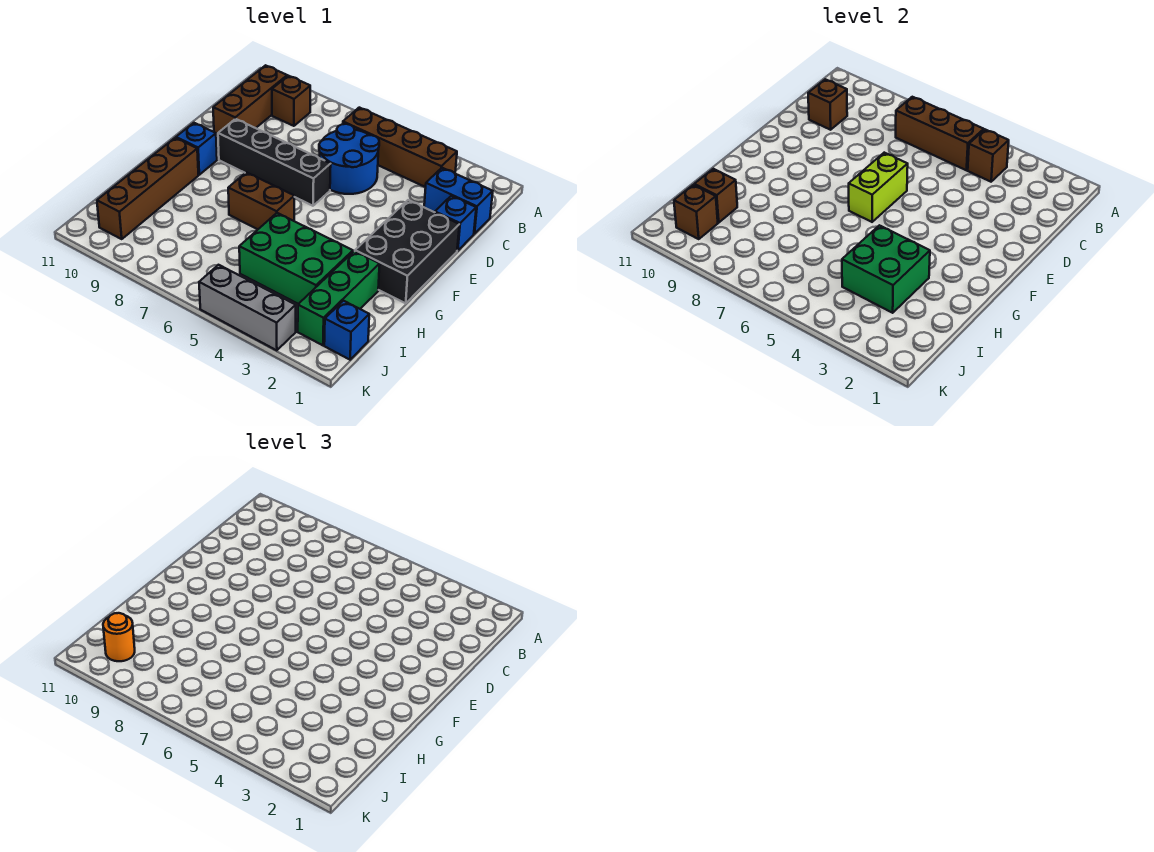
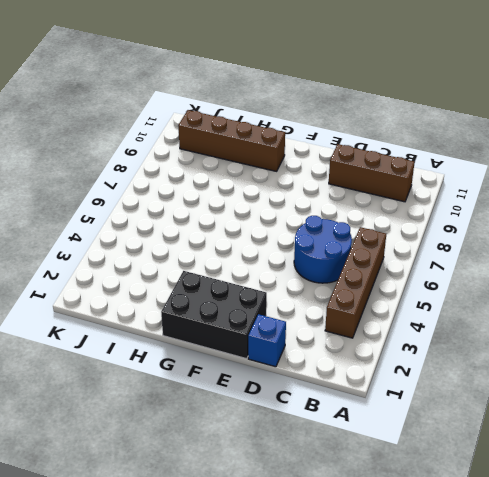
none -> brown brick B9 level 1
none -> blue brick C1:C2 level 1
none -> black brick E6:E9 level 1

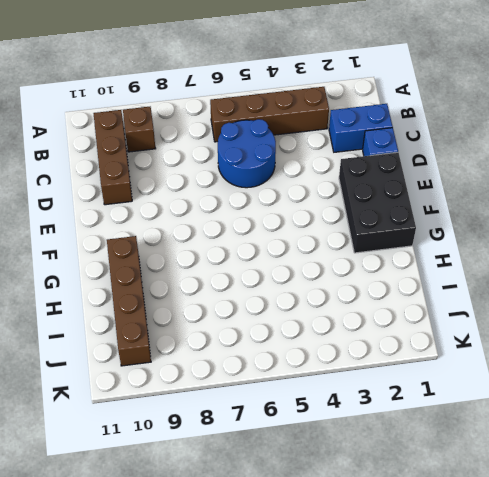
none -> black brick E6:E9 level 1
none -> blue brick F10 level 1
none -> brown brick G6:G7 level 1

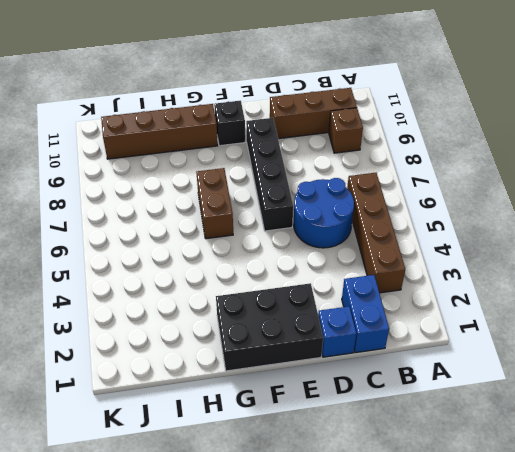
black brick F10 level 1 -> blue brick F10 level 1
none -> green brick H2:J2 level 1
none -> green brick H3:I5 level 1
none -> blue brick J1 level 1

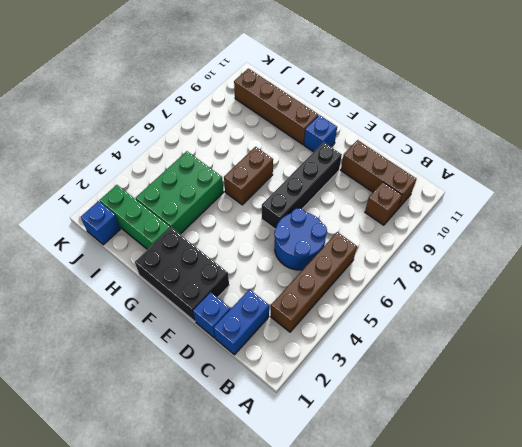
none -> grey brick K3:K5 level 1
none -> brown brick B4 level 2
none -> brown brick B5:B7 level 2

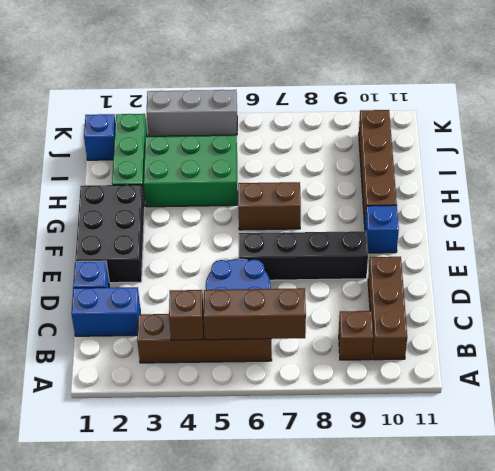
none -> brown brick C10 level 2
none -> lime brick E6:F6 level 2
none -> green brick H3:I4 level 2

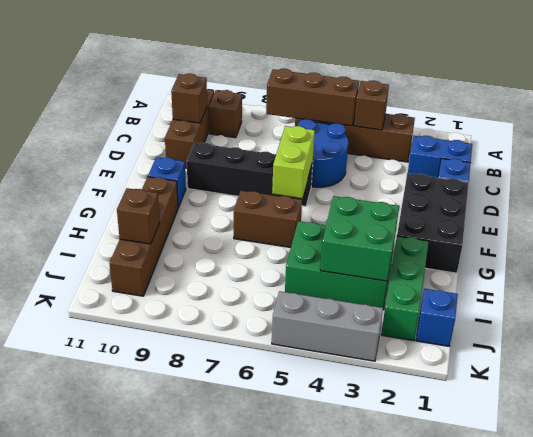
none -> brown brick J10 level 2
none -> orange round brick J10 level 3

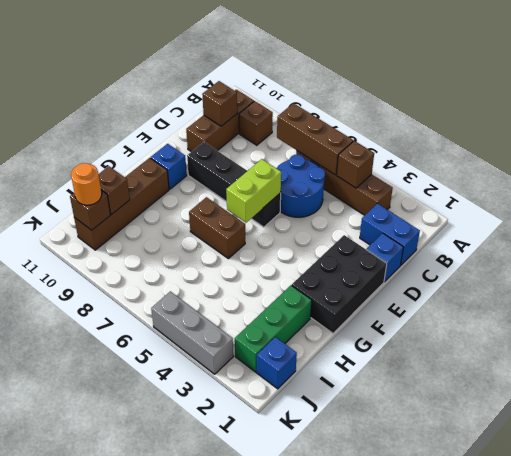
none -> green brick H3:I5 level 1
none -> green brick H3:I4 level 2

